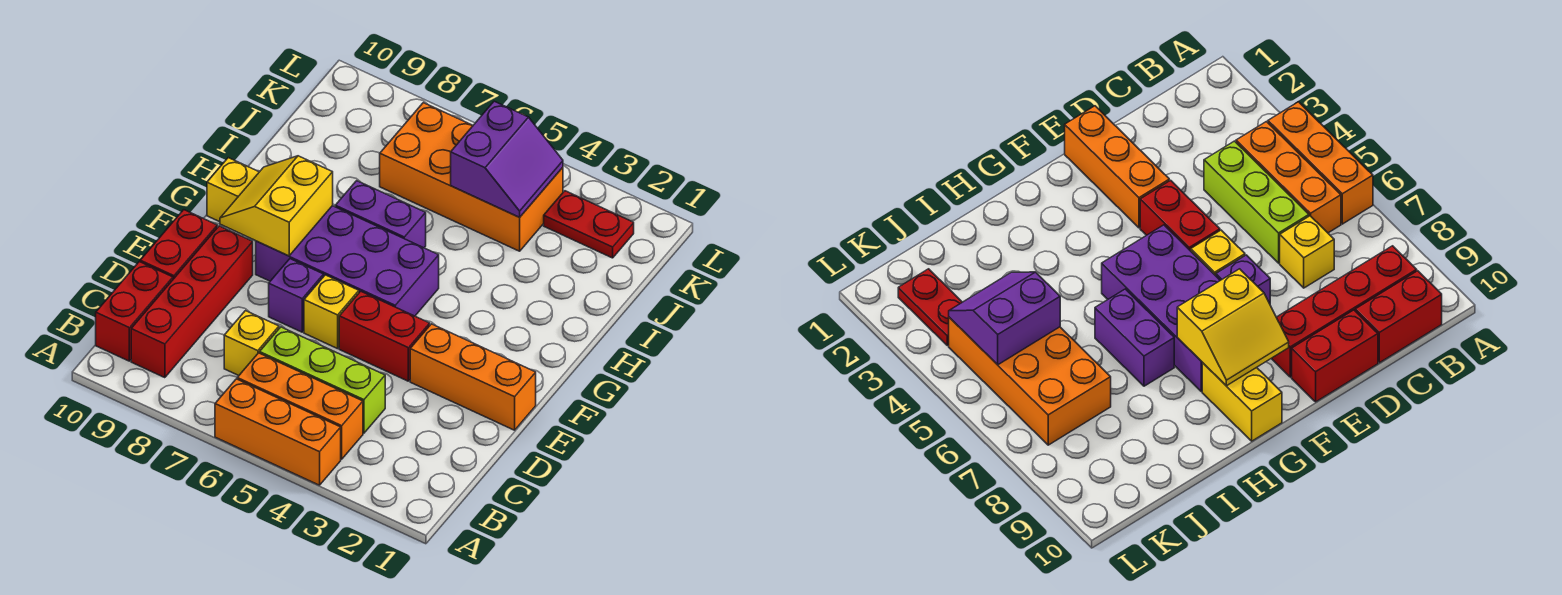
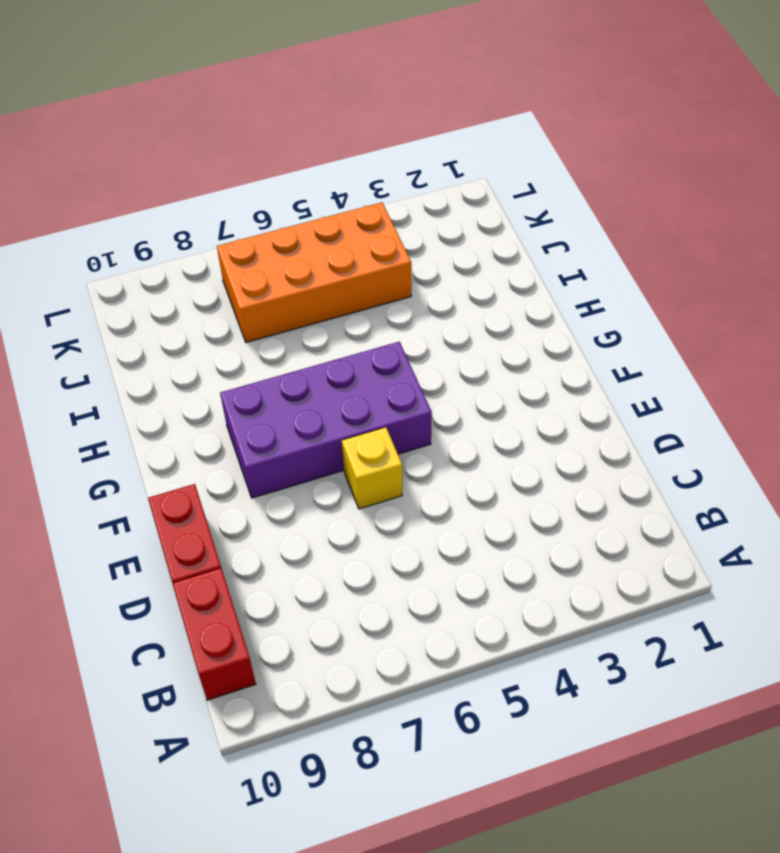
none -> orange brick A4:A6 level 1
none -> orange brick B4:B6 level 1
none -> red brick B9:E9 level 1

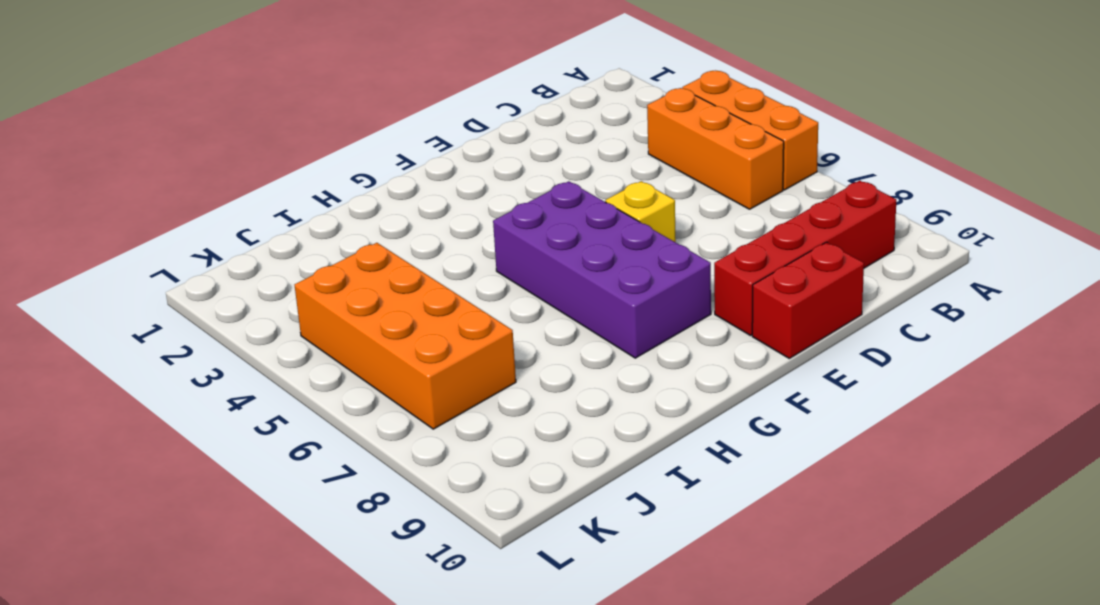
none -> red brick B10:C10 level 1
none -> lime brick C4:C6 level 1
none -> yellow brick C7 level 1

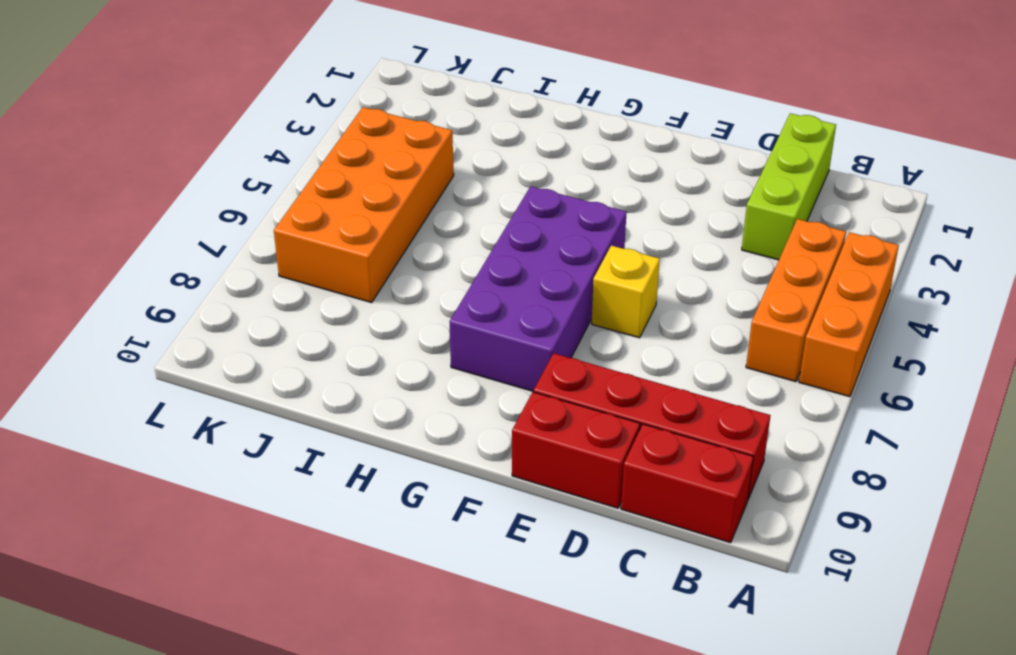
lime brick C1:C3 level 1 -> lime brick C4:C6 level 1
none -> yellow brick C7 level 1
none -> orange brick E1:E3 level 1
none -> red brick E4:E5 level 1

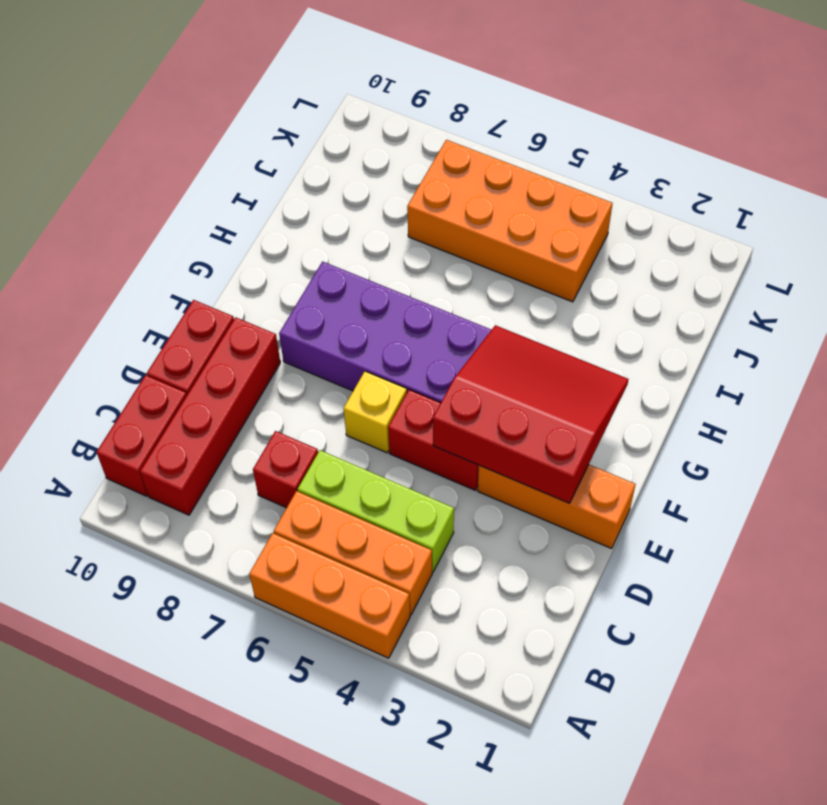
red brick C7 level 1 -> yellow brick C7 level 1
red slope E2:G4 level 2 top E -> none
none -> purple brick E7 level 1
none -> yellow brick G9:G10 level 1
none -> purple brick H6:H7 level 1

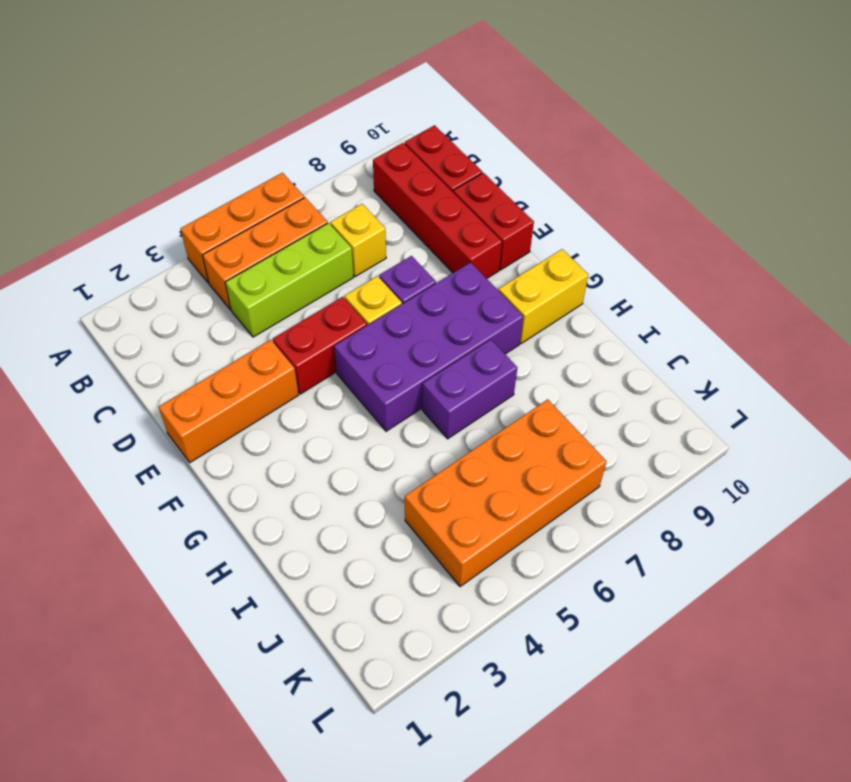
none -> red plate K2:K3 level 1
none -> yellow slope F8:G9 level 2 top 8
none -> purple slope J4:K5 level 2 top 5

